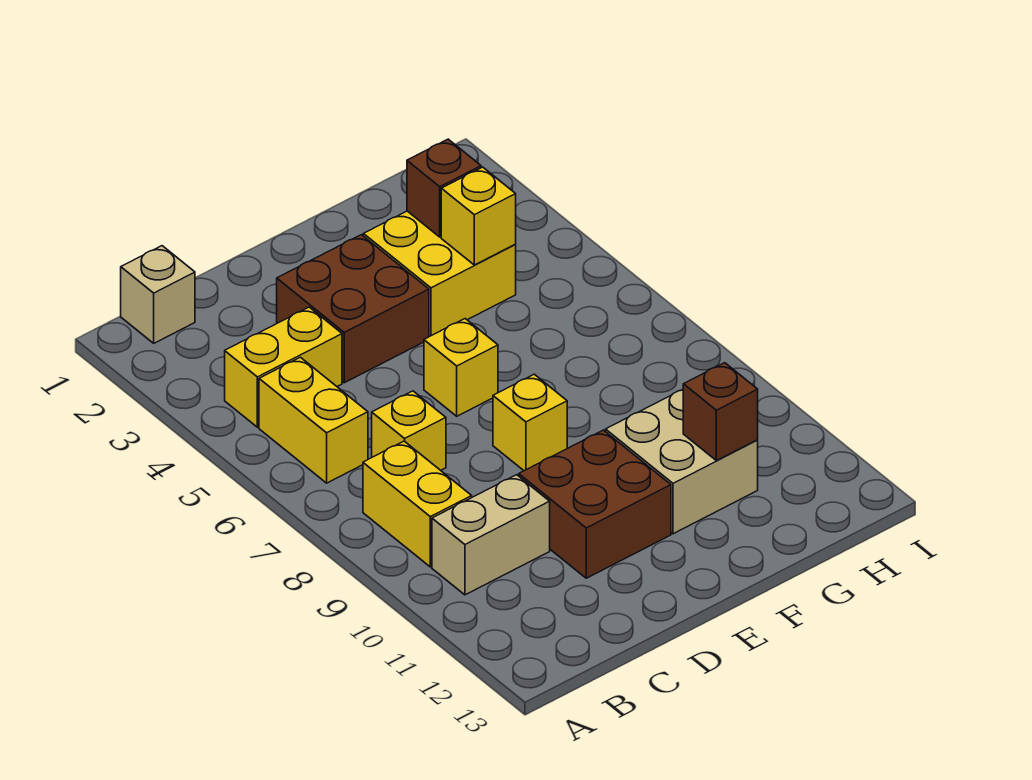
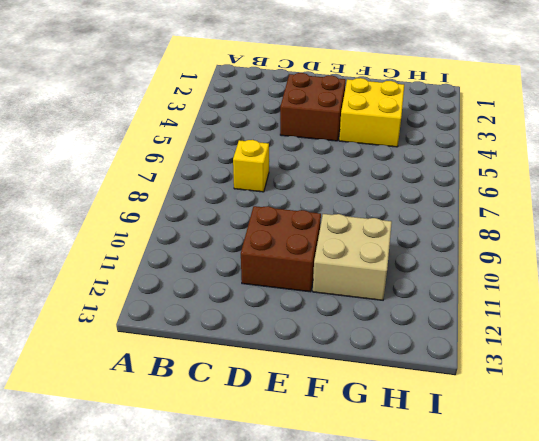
none -> tan brick B1 level 1
none -> yellow brick B4:C4 level 1
none -> yellow brick B5:B6 level 1

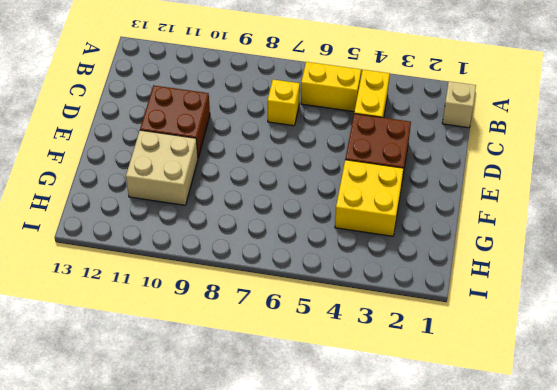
none -> yellow brick B8:B9 level 1
none -> tan brick B10:C10 level 1
none -> yellow brick E6 level 1

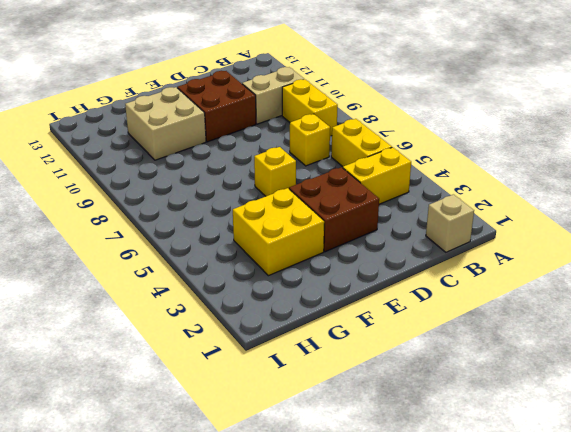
none -> yellow brick E8 level 1
none -> brown brick G3 level 2
none -> yellow brick G4 level 2

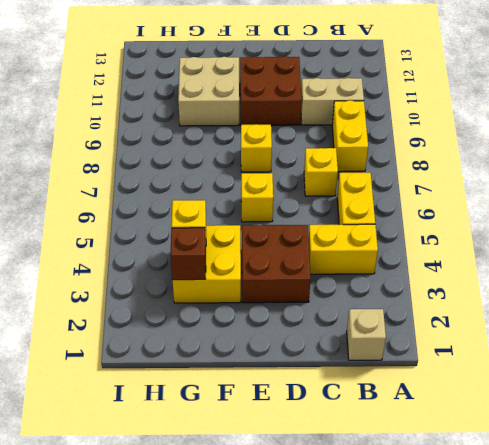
none -> brown brick G11 level 2

